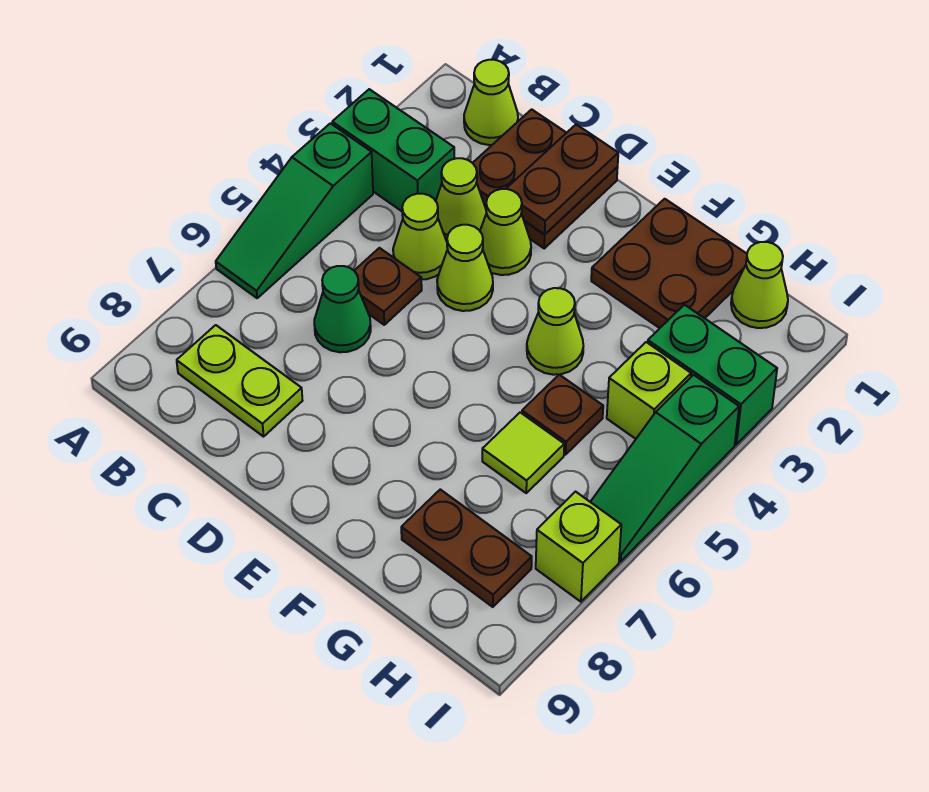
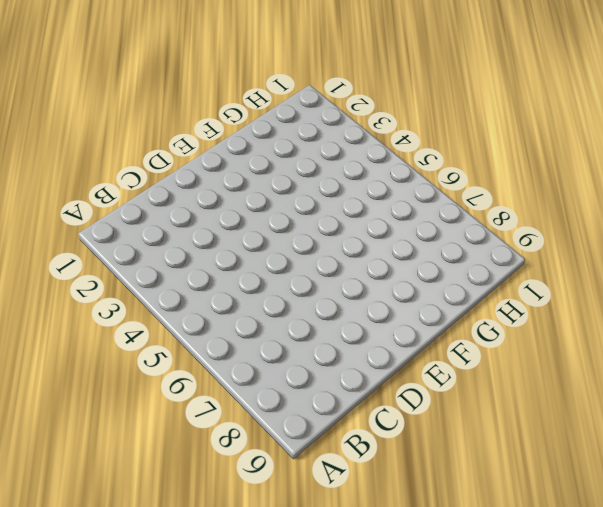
none -> green brick A3:B3 level 1
none -> green slope A4:A6 level 1 top 4
none -> lime cone B1 level 1

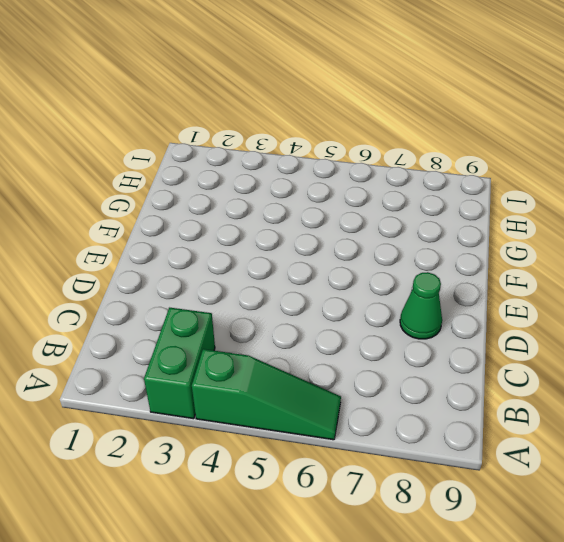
green cone D8 level 1 -> green cone C6 level 1
none -> lime cone B1 level 1
none -> lime plate B8:C8 level 1
none -> brown plate C1:D2 level 1

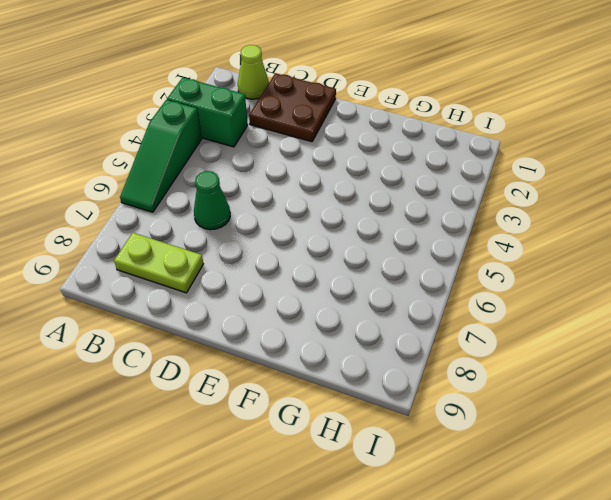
none -> lime cone C3 level 1
none -> lime cone C4 level 1
none -> brown plate C5 level 1

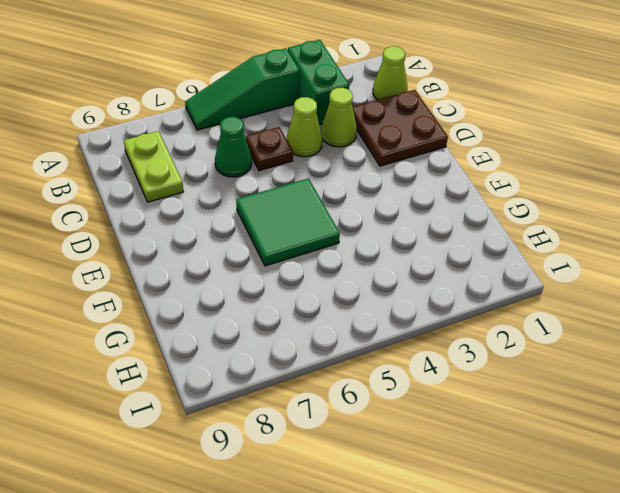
green tile E5:F6 level 1 -> none
none -> lime cone D3 level 1
none -> lime cone D4 level 1
none -> brown plate F1:G2 level 1

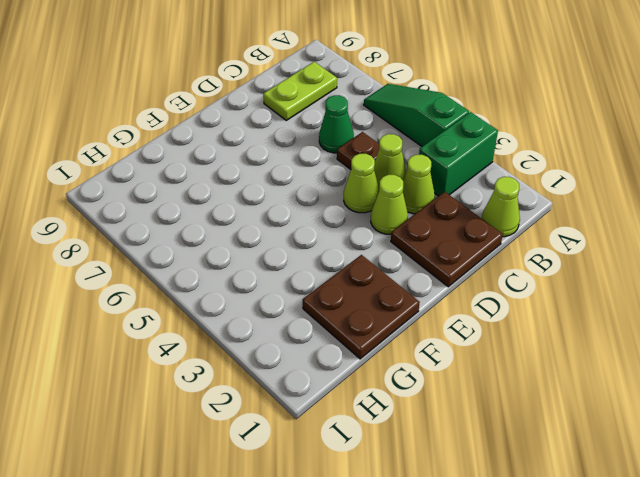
none -> lime cone F4 level 1
none -> brown plate G5 level 1
none -> lime tile G6 level 1

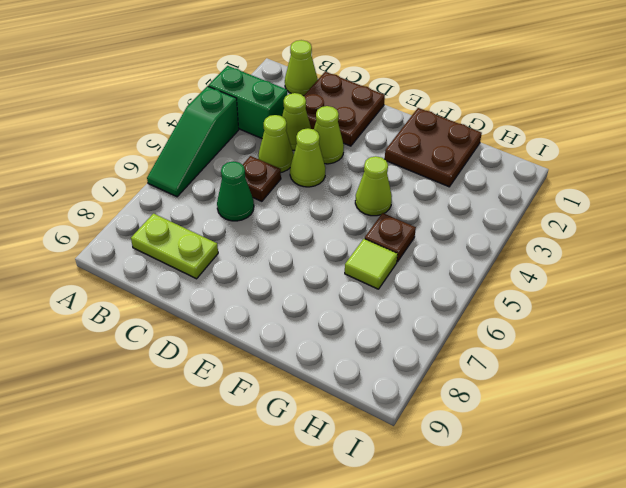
none -> brown plate G8:H8 level 1
none -> lime cone H1 level 1
none -> green brick H3:I3 level 1

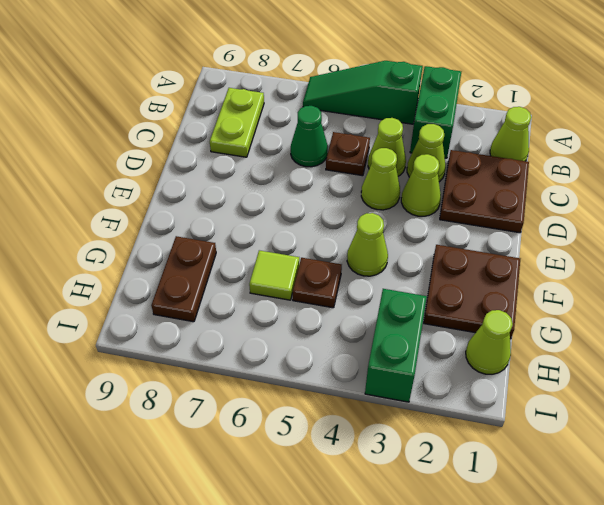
none -> lime brick H4 level 1
none -> green slope I4:I6 level 1 top 4
none -> lime brick I7 level 1

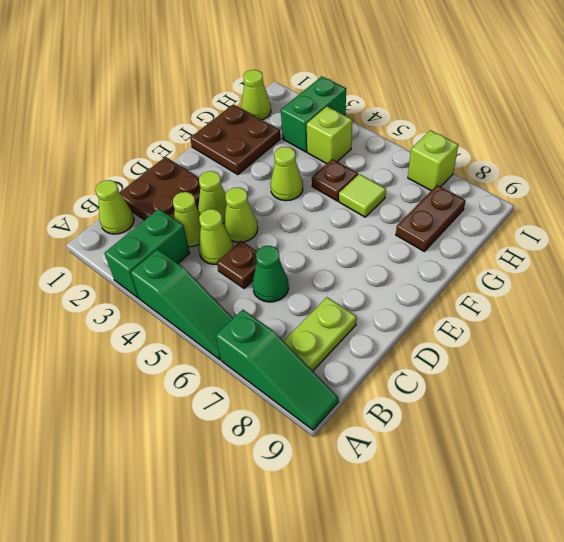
green slope A7:A9 level 1 top 7 -> green slope I4:I6 level 1 top 4
none -> brown plate D1:D2 level 2

